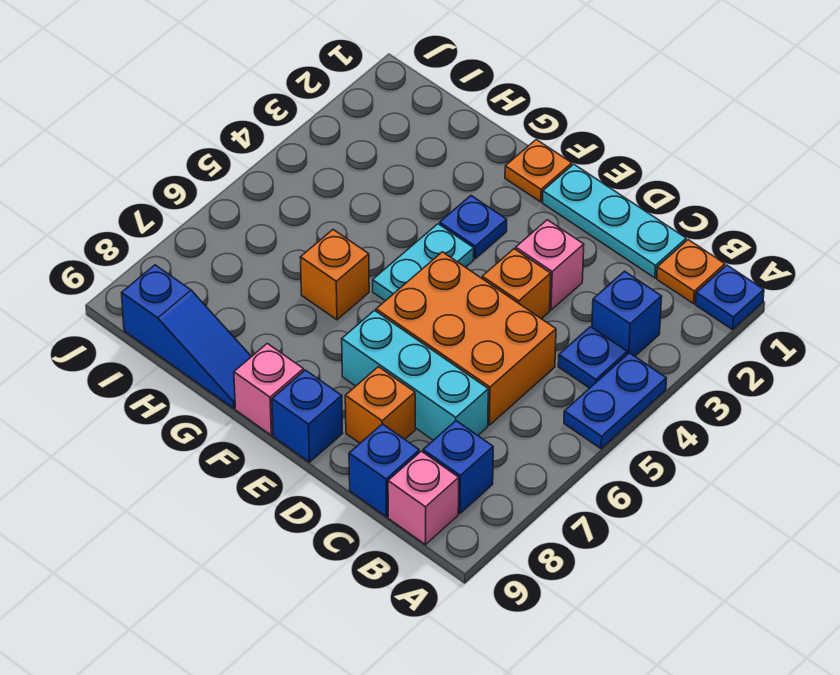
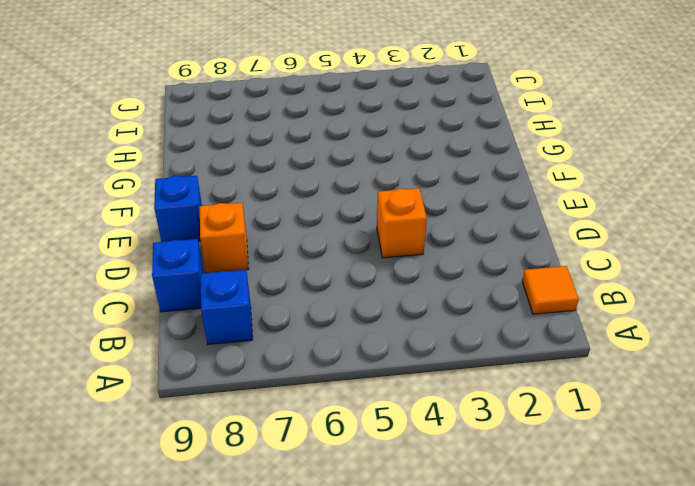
orange tile B1 level 1 -> orange plate B1 level 1
none -> blue plate A1 level 1
none -> blue plate A4:A5 level 1
none -> blue brick B3 level 1

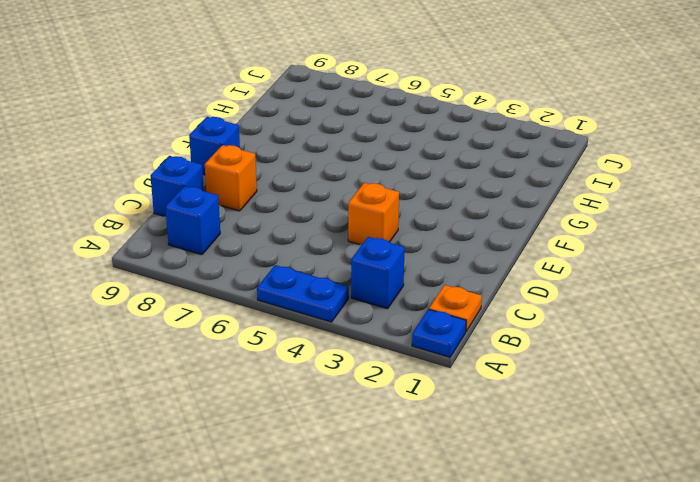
none -> blue plate B4 level 1
none -> pink brick B9 level 1
none -> cyan plate C1:E1 level 1

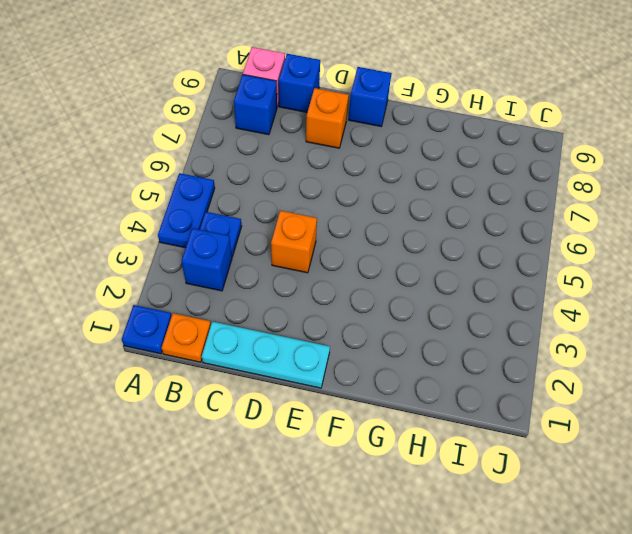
none -> orange brick C5:E6 level 1
none -> cyan brick C7:E7 level 1
none -> pink brick D3 level 1

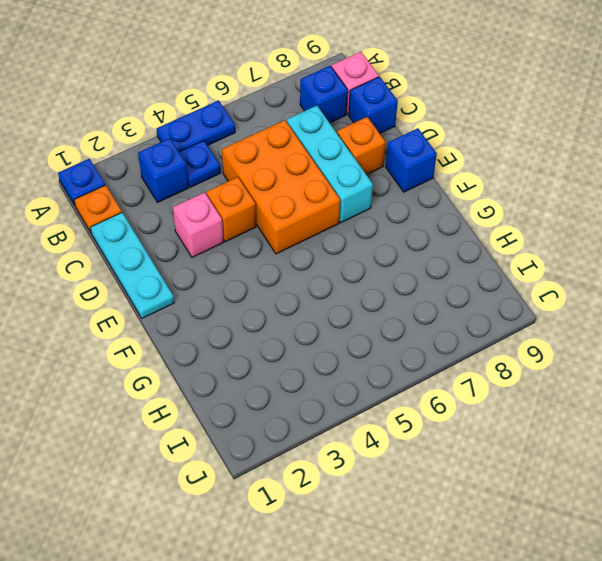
none -> orange plate F1 level 1
none -> blue plate F3 level 1
none -> cyan plate F4:F5 level 1

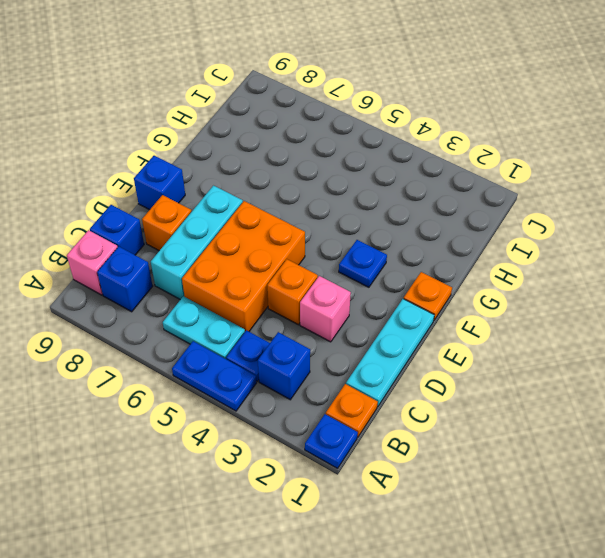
cyan plate B5:B6 level 1 -> cyan plate F4:F5 level 1
none -> pink brick F9 level 1
none -> orange brick G6 level 1
none -> blue slope G9:I9 level 1 top I

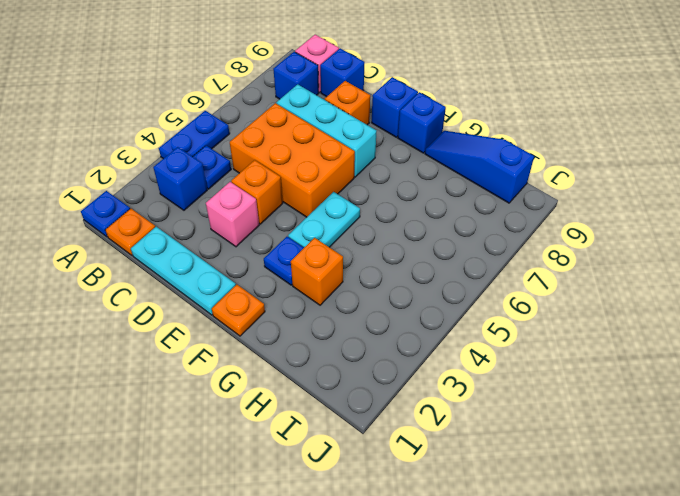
blue brick F9 level 1 -> pink brick F9 level 1
orange brick G3 level 1 -> orange brick G6 level 1

